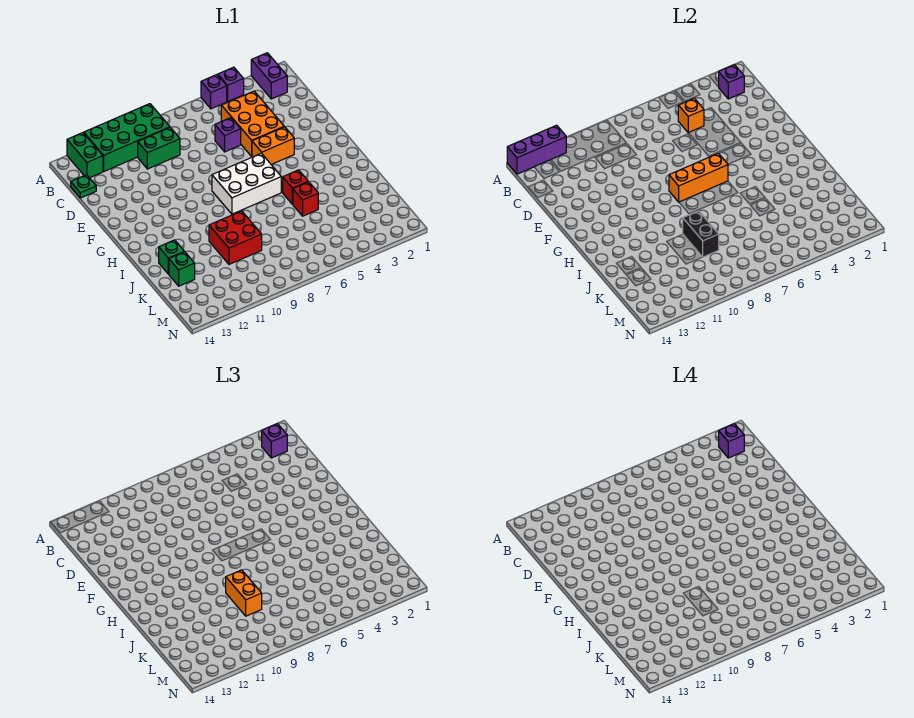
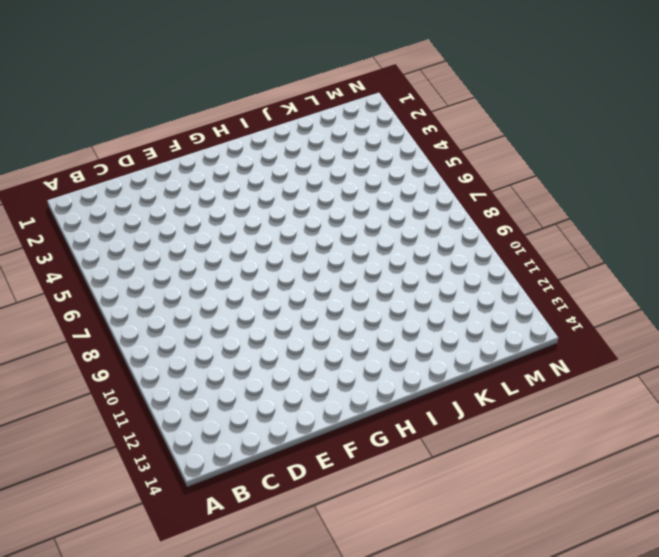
none -> purple brick A2:B2 level 1
none -> purple brick A4 level 1
none -> purple brick A5 level 1

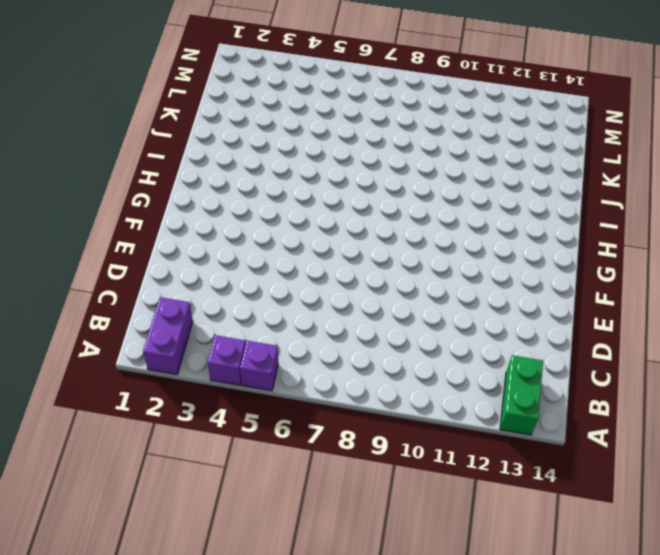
none -> green brick A9:B12 level 1
none -> orange brick C4:E5 level 1
none -> green brick C9:C10 level 1

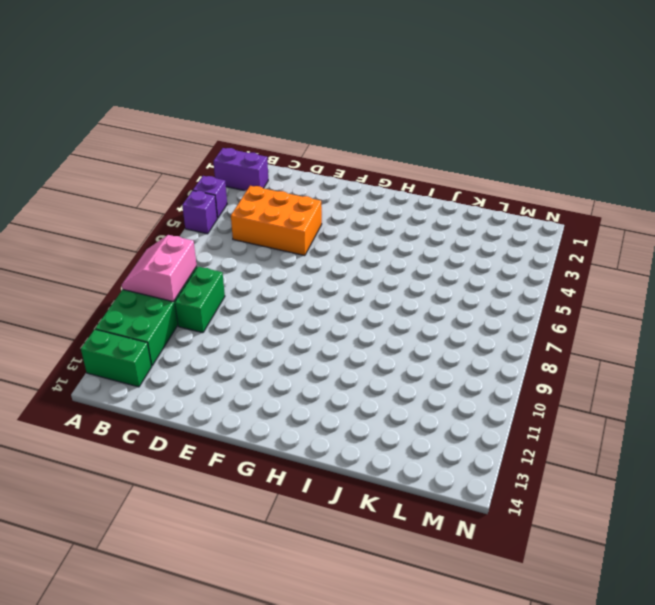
pink slope A9:B10 level 2 top B -> none
none -> green plate C14 level 1
none -> purple brick D6 level 1
none -> orange brick F4:F5 level 1

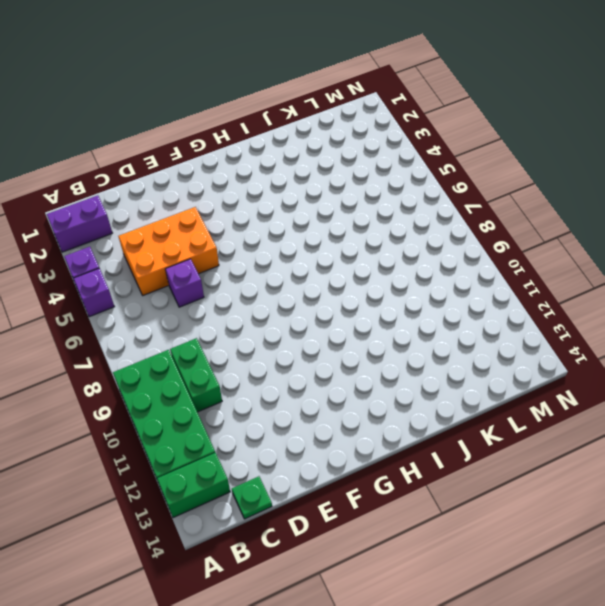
none -> orange brick F4:F5 level 1
none -> white brick G6:H8 level 1
none -> red brick I5 level 1

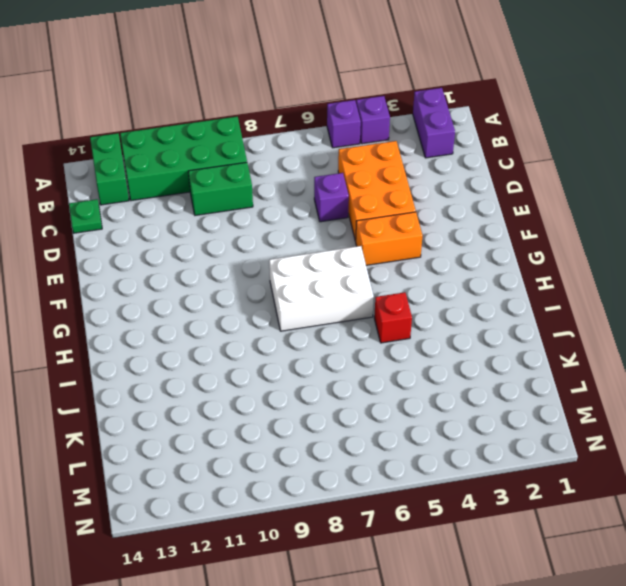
none -> red brick J5 level 1
none -> red brick J9:K10 level 1
none -> green brick J13 level 1

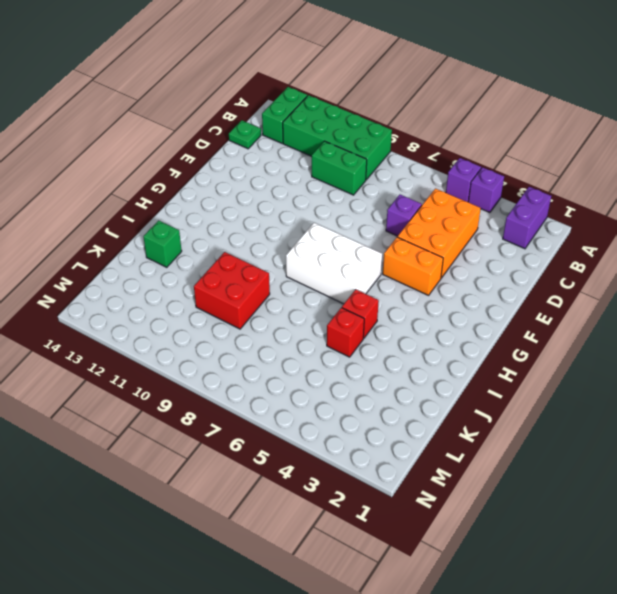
none -> green brick K13 level 1
none -> purple brick A12:A14 level 2
none -> purple brick B2 level 2

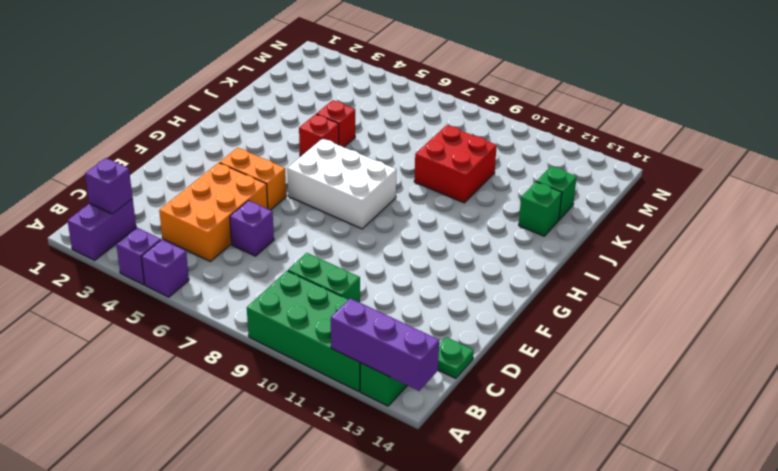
none -> orange brick C5 level 2
none -> orange brick G6:G8 level 2
none -> black brick J9:K9 level 2

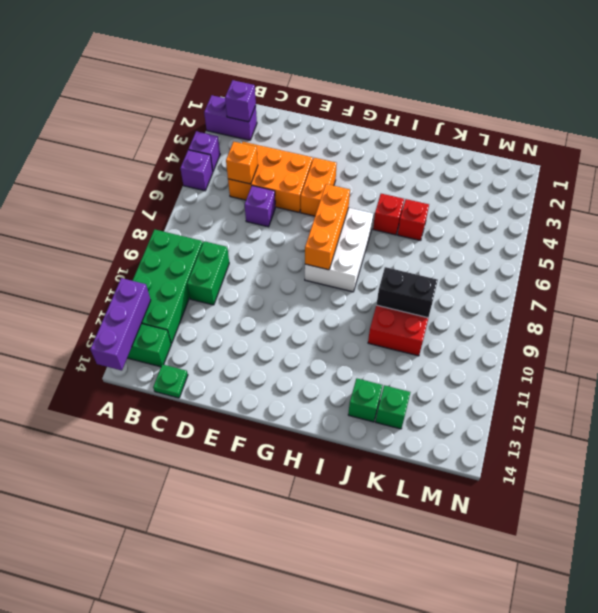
none -> purple brick B2 level 3
none -> orange brick J9:K9 level 3
none -> purple brick B2 level 4

